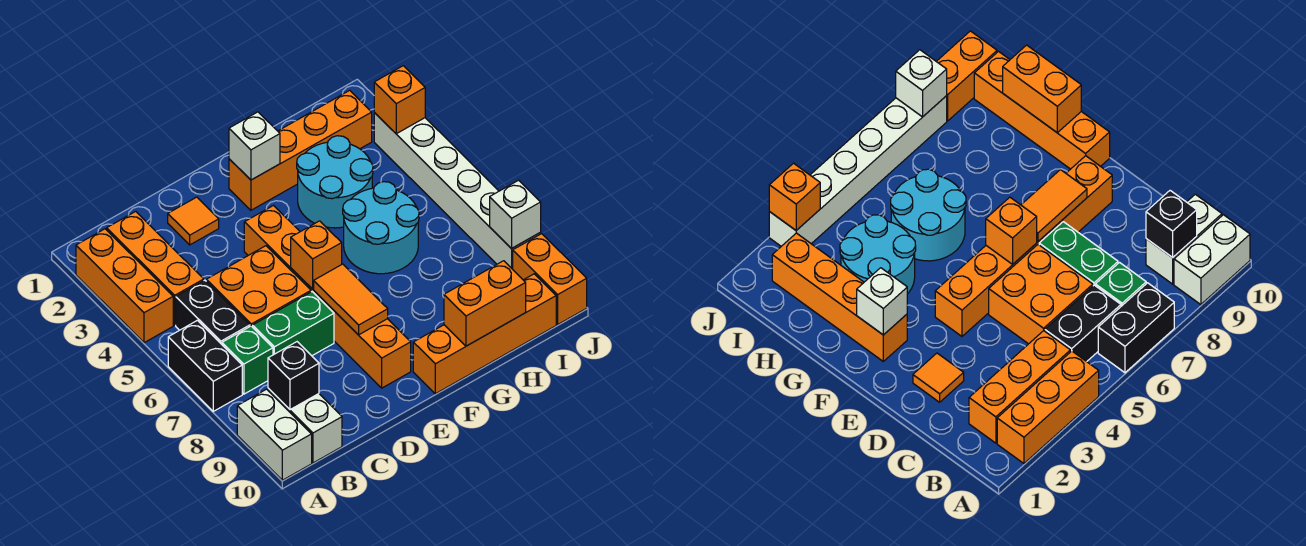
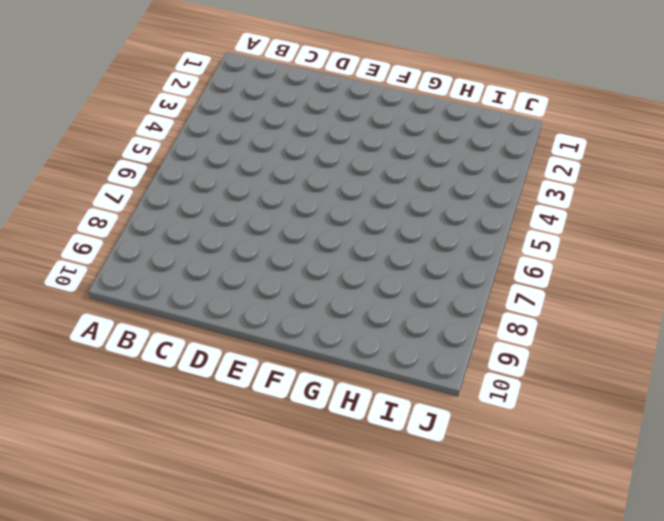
none -> orange brick A2:A4 level 1
none -> black brick A6:A7 level 1
none -> white brick A9:A10 level 1

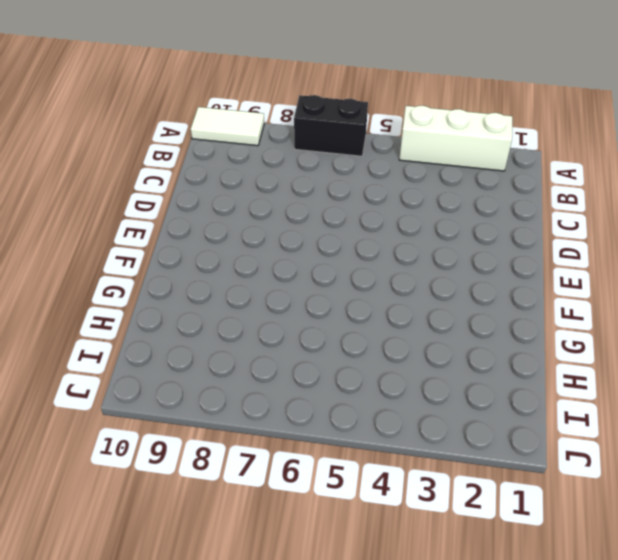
white brick A2:A4 level 1 -> orange brick A2:A4 level 1
white tile A9:A10 level 1 -> white brick A9:A10 level 1
none -> orange brick B2:B4 level 1
none -> black brick B5:B6 level 1
none -> green brick B7 level 1

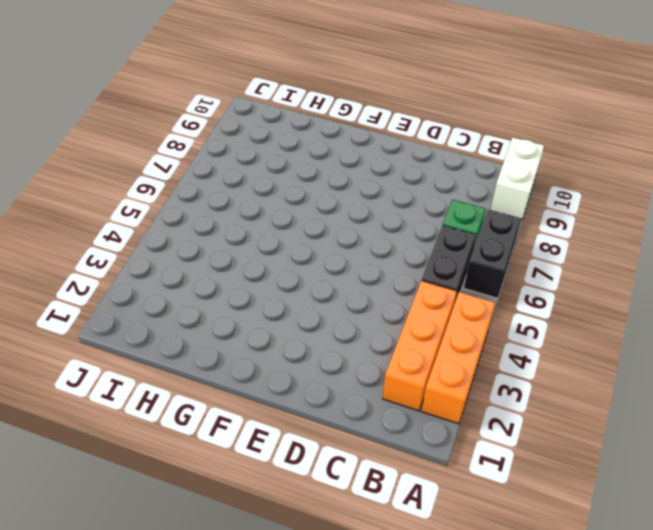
none -> white brick B9:B10 level 1
none -> orange brick C5:D6 level 1
none -> green brick C7:D7 level 1

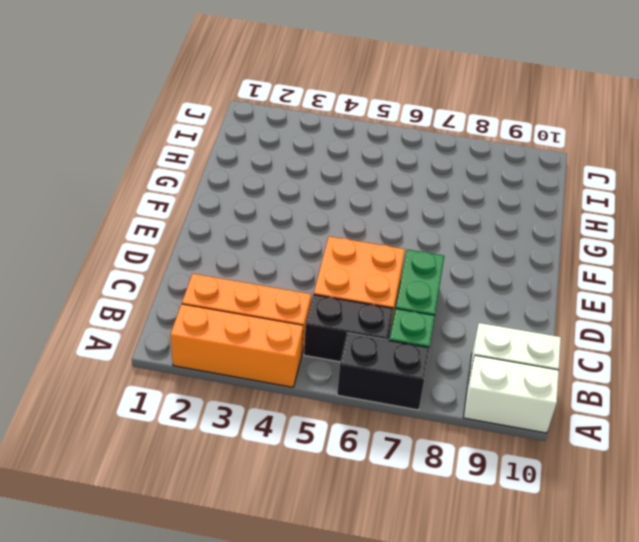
none -> orange tile D2 level 1
none -> orange brick E4:E9 level 1
none -> orange brick F2:I2 level 1

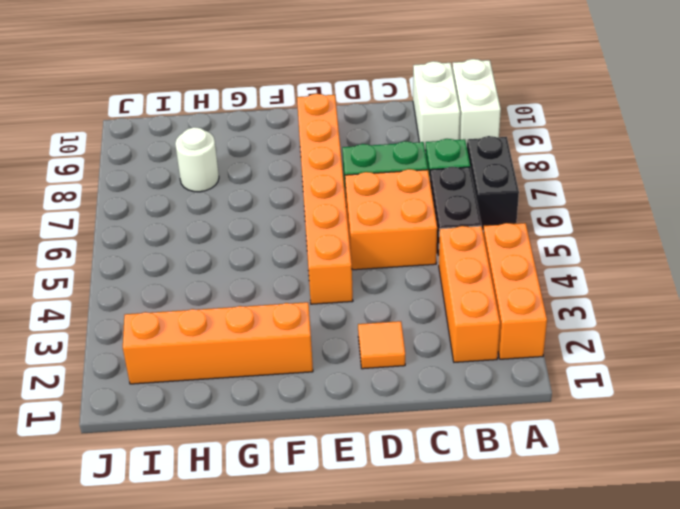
white round brick H8 level 1 -> none
none -> orange brick F10:I10 level 1
none -> cyan round brick G3:H4 level 1
none -> cyan round brick G5:H6 level 1

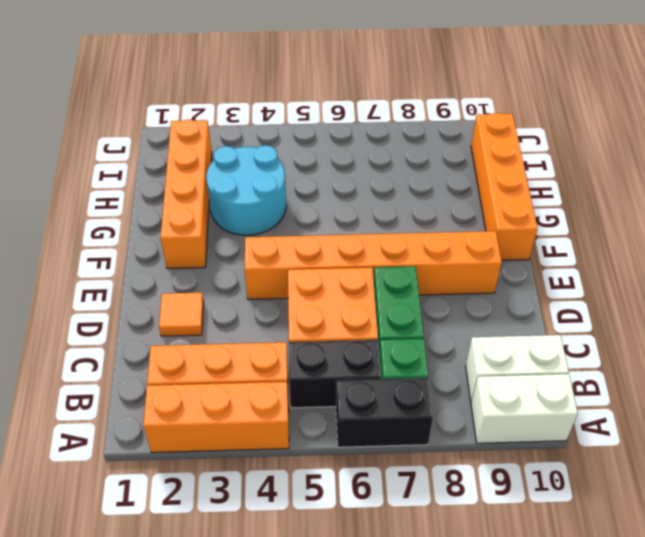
none -> cyan round brick G5:H6 level 1
none -> white brick J3:J8 level 1
none -> orange brick J9:J10 level 1

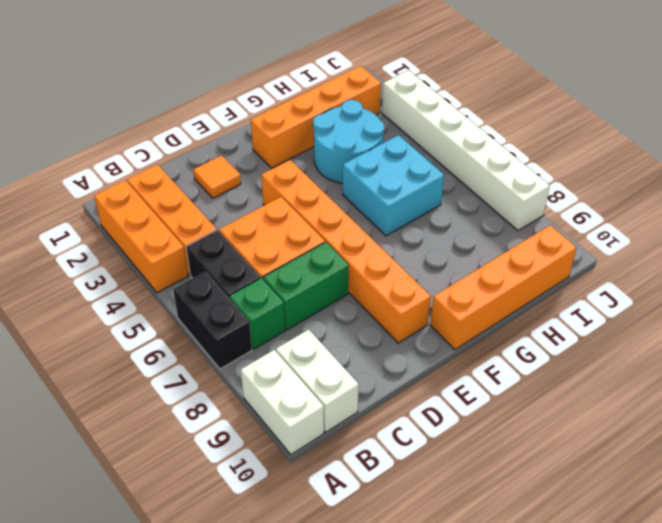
cyan brick G5:H6 level 1 -> cyan round brick G5:H6 level 1
none -> orange brick J9:J10 level 1
none -> black brick B9 level 2
none -> orange brick E6 level 2

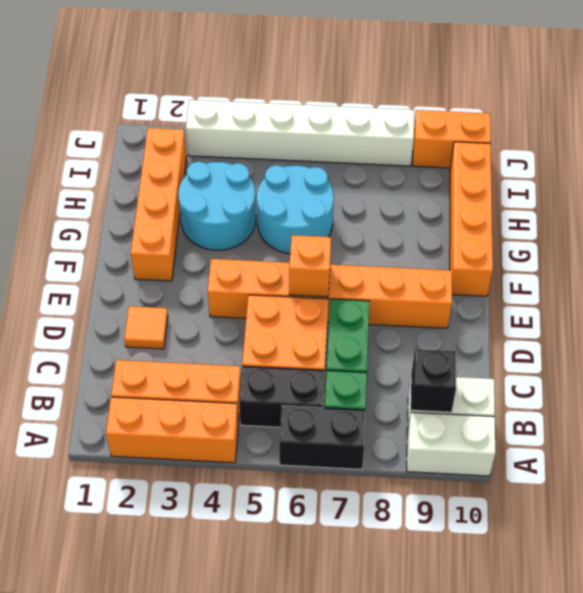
none -> orange tile E7:E8 level 2
none -> white brick F2 level 2
none -> orange brick G10:H10 level 2

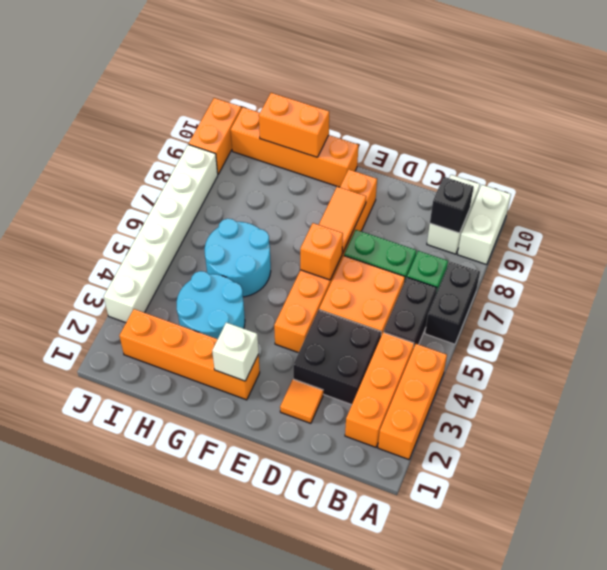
black brick C3:D4 level 1 -> none
none -> orange brick J3 level 2
none -> white brick J8 level 2

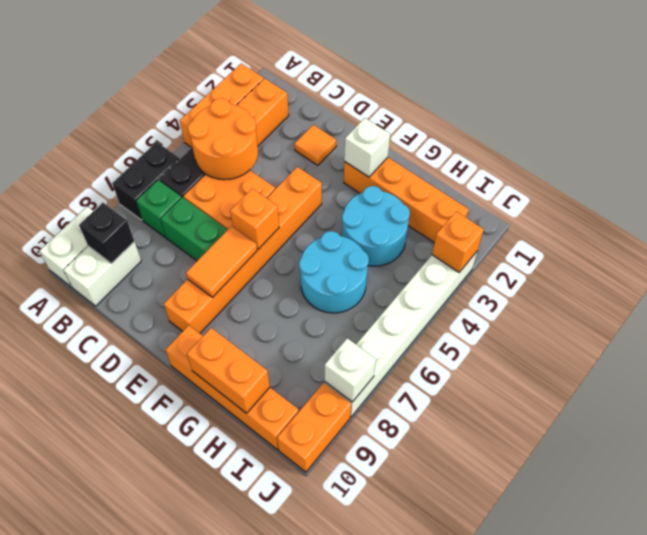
orange round brick B4:C5 level 2 -> none

